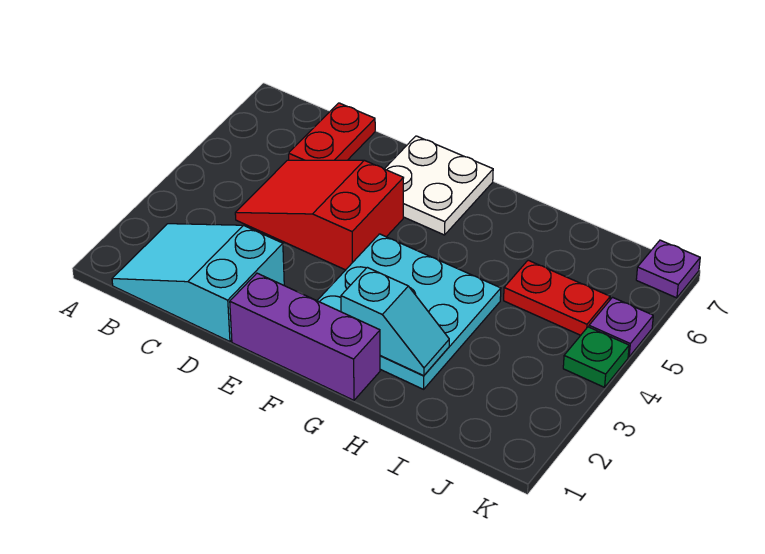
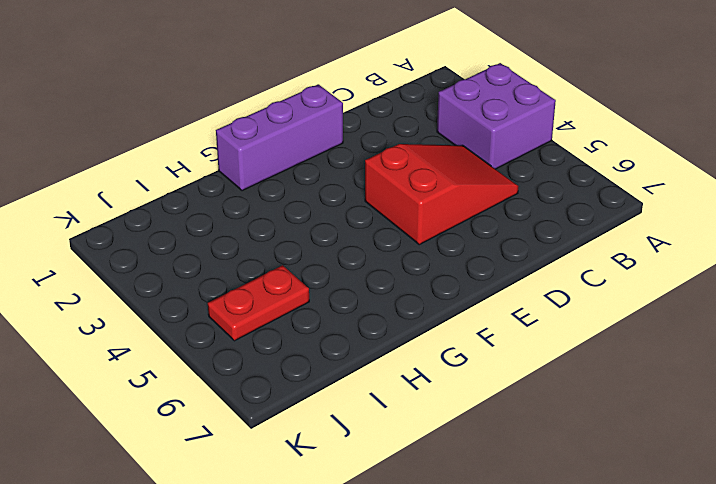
purple brick A3:B4 level 1 -> none
none -> cyan slope B1:D2 level 1 top D
none -> red plate C6:C7 level 1

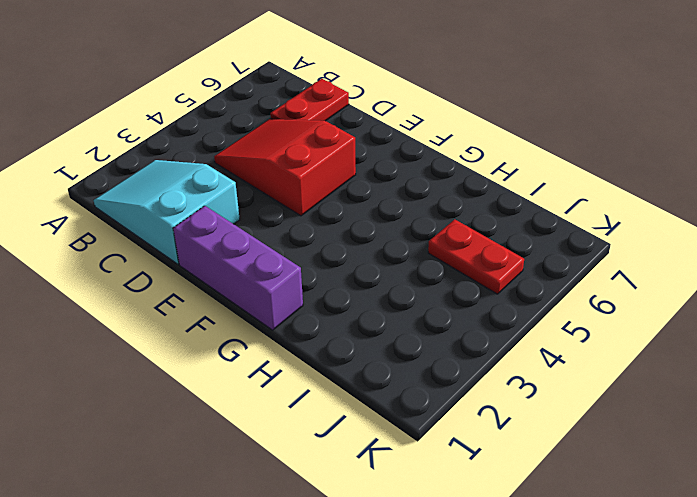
none -> white plate E6:F7 level 1
none -> cyan plate F2:H4 level 1

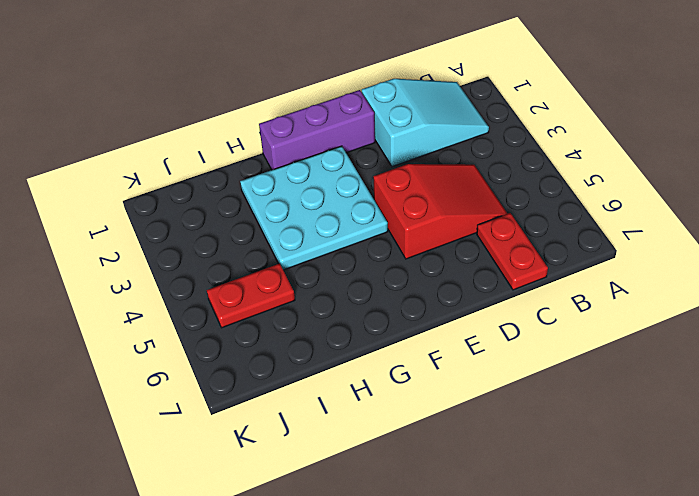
none -> white plate E6:F7 level 1
none -> green plate K4 level 1

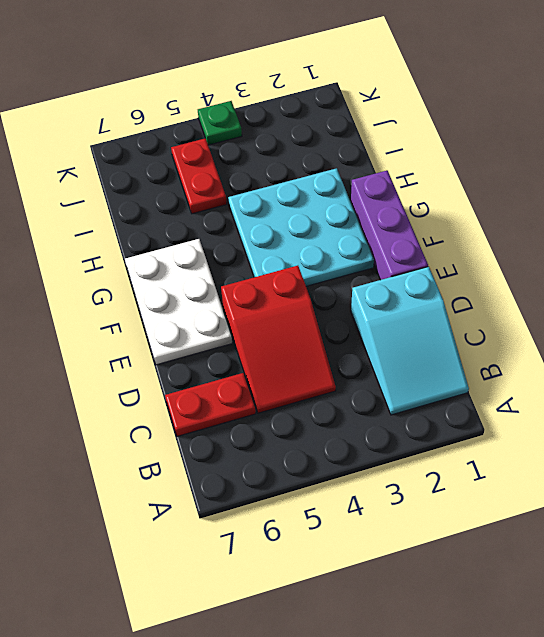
white plate E6:G7 level 1 -> white plate E6:F7 level 1
none -> purple plate K5 level 1
none -> purple plate K7 level 1

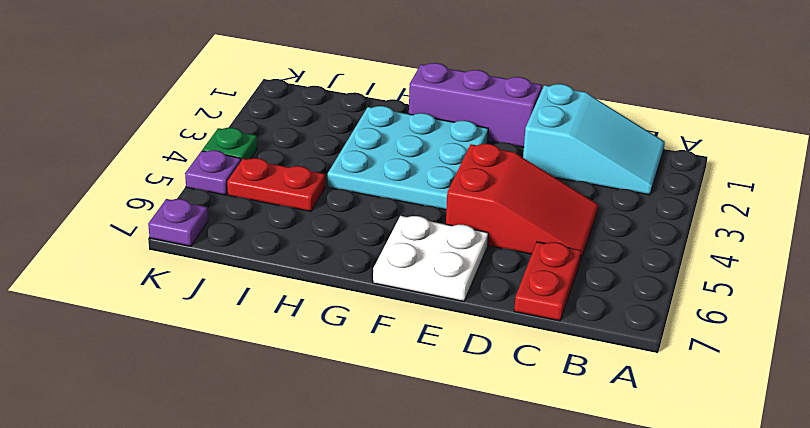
none -> cyan slope G2:H2 level 2 top G

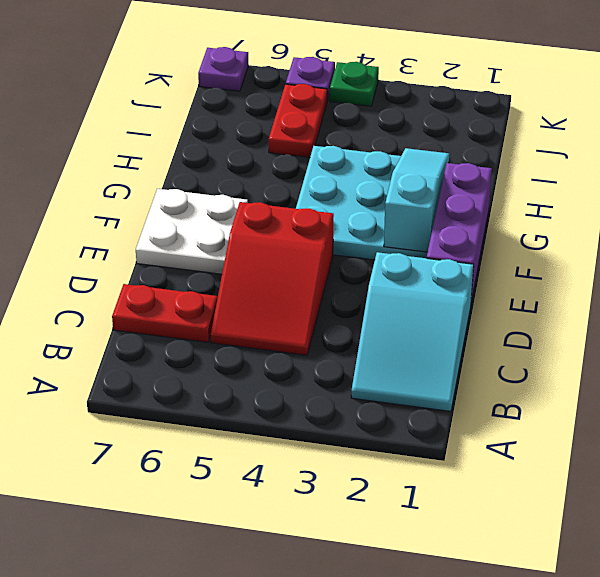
cyan slope F2:H2 level 2 top F -> cyan slope G2:H2 level 2 top G

